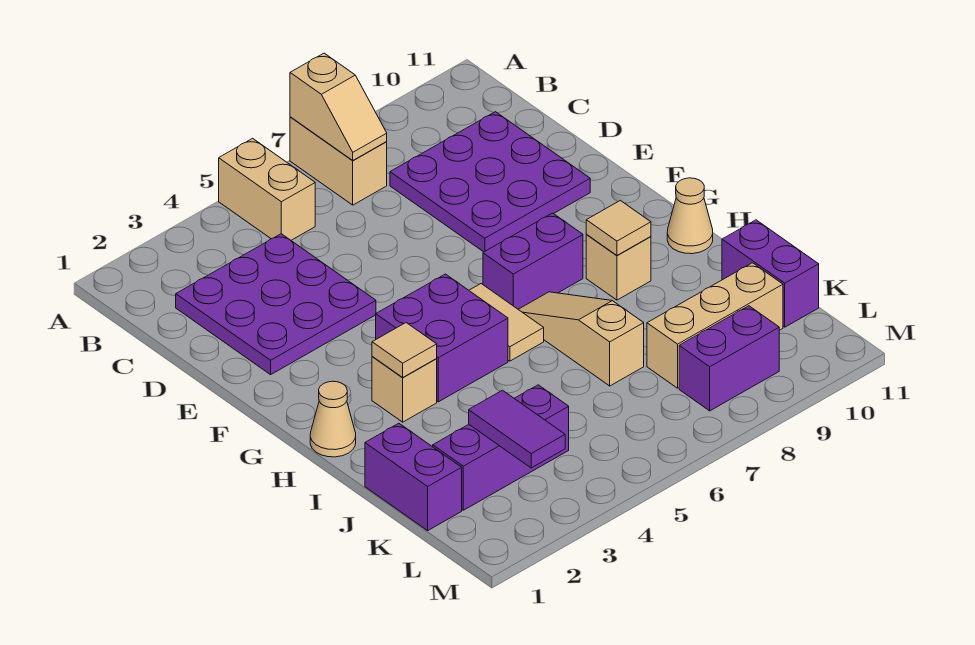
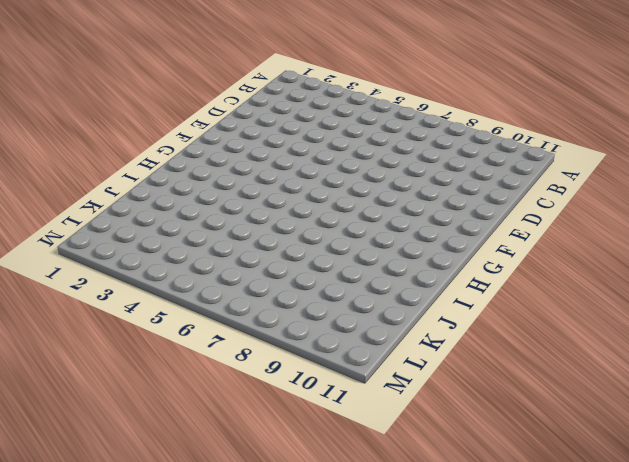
none -> tan brick A5:B5 level 1
none -> tan brick A7:B7 level 1
none -> purple plate C2:E4 level 1

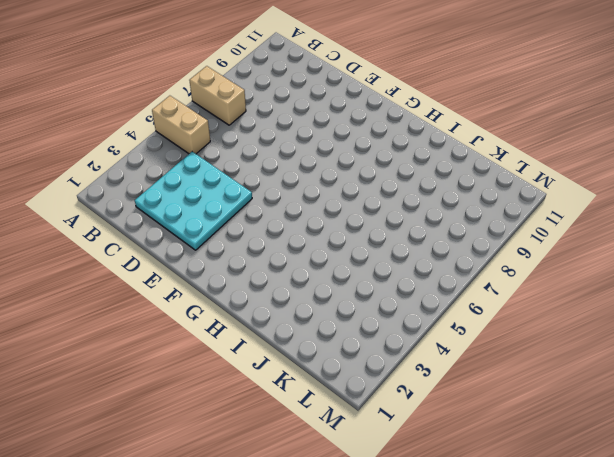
cyan plate C2:E4 level 1 -> purple plate C2:E4 level 1
none -> purple plate C8:E10 level 1
none -> purple brick G4:H5 level 1
none -> tan tile G6:H6 level 1

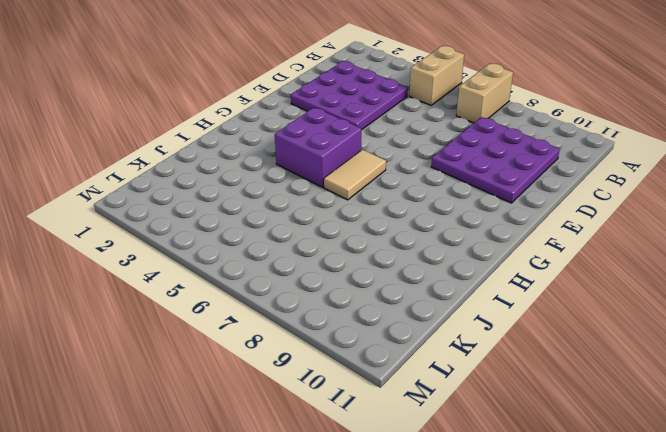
none -> purple brick G7:G8 level 1
none -> tan cone H1 level 1
none -> tan brick H3 level 1

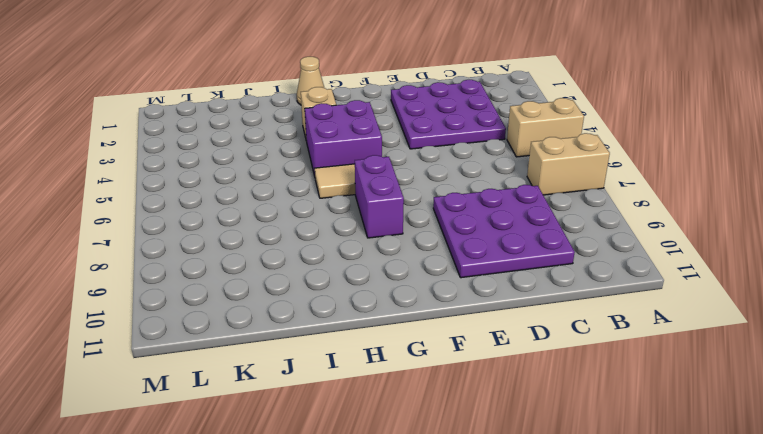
none -> tan slope H7:J7 level 1 top J
none -> tan brick H9 level 1
none -> tan cone H11 level 1

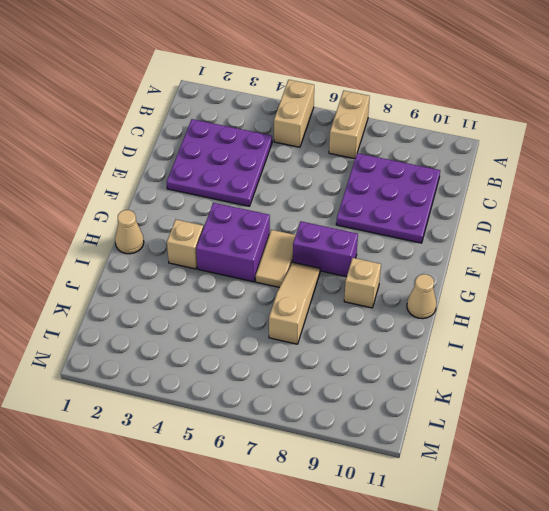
none -> purple brick J1:K1 level 1
none -> purple brick J11:K11 level 1
none -> purple brick K2:K4 level 1

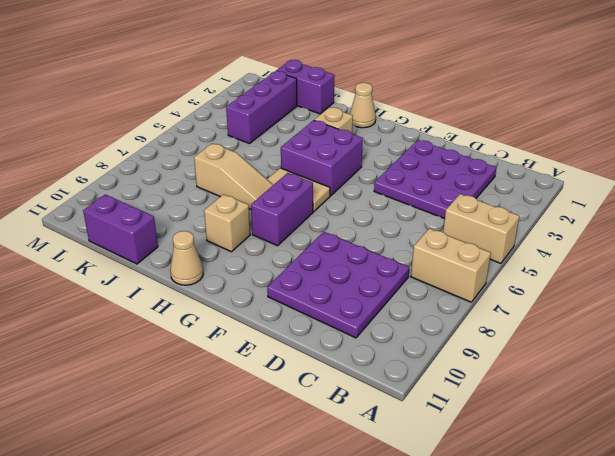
none -> tan brick K8:K10 level 1
none -> purple brick L8:L9 level 1
none -> tan slope A7:B7 level 2 top A

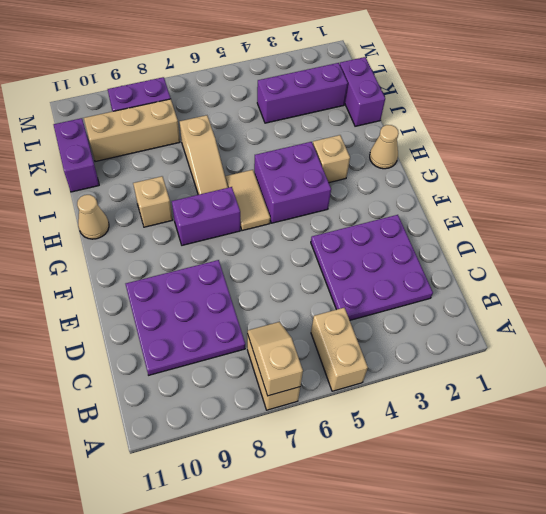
none -> tan tile H3 level 2
none -> tan tile H9 level 2
none -> purple tile K3:L3 level 2

